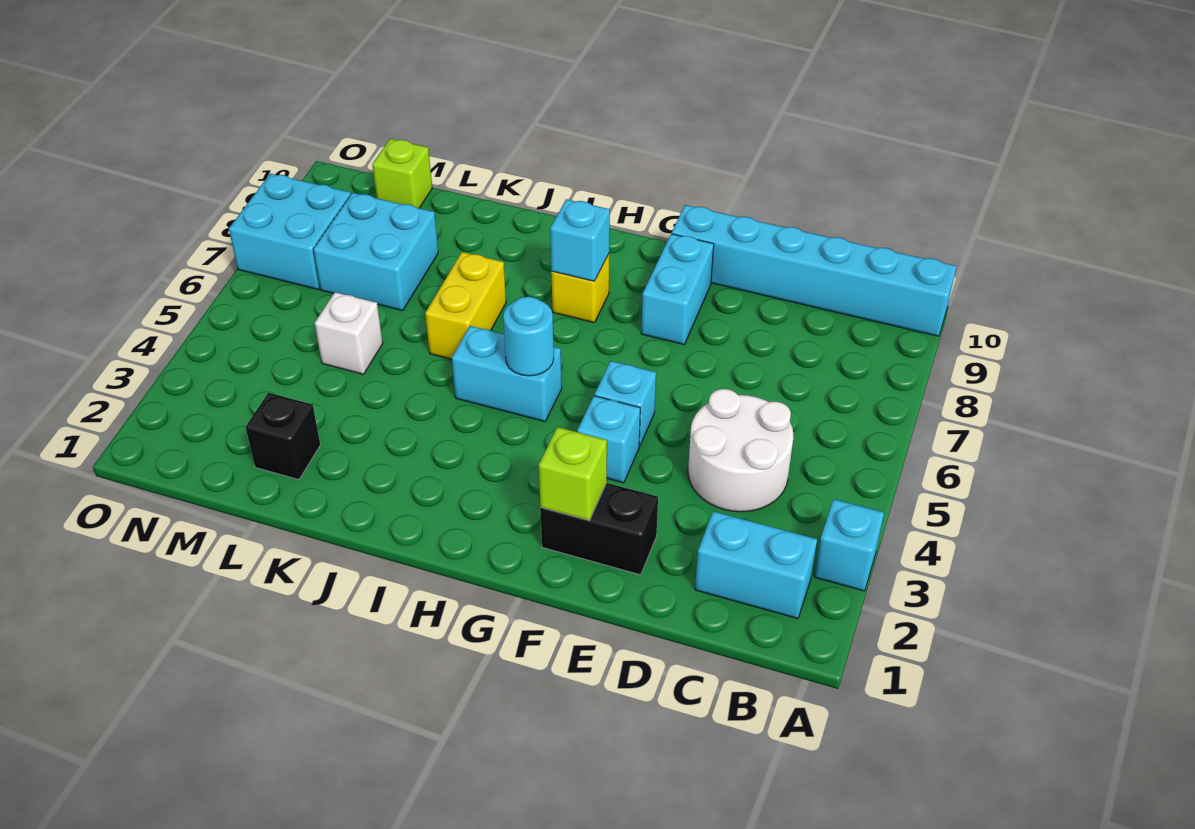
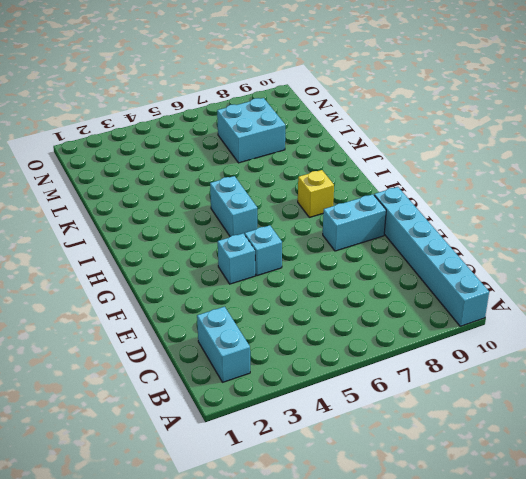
none -> cyan brick A3 level 1
none -> white round brick C4:D5 level 1
none -> black brick E2:F2 level 1

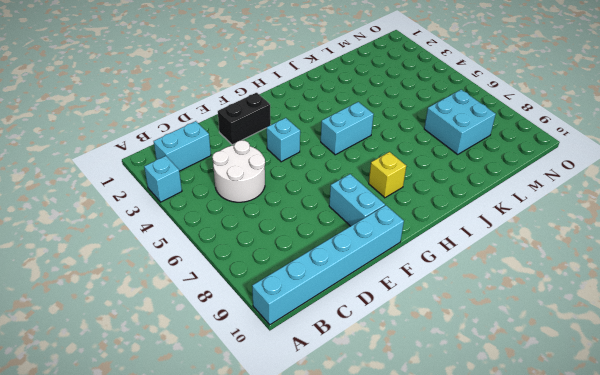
none -> cyan brick F5 level 1
none -> yellow brick J6:J7 level 1
none -> black brick L2 level 1

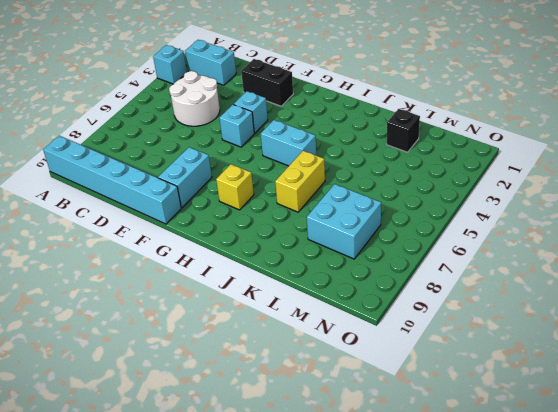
none -> white brick L5 level 1
none -> lime brick M10 level 1
none -> cyan brick N7:O8 level 1

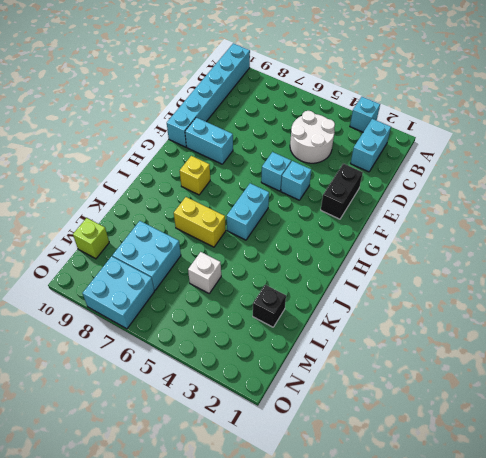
none -> lime brick F2 level 2
none -> cyan round brick H5 level 2
none -> cyan brick H8 level 2

